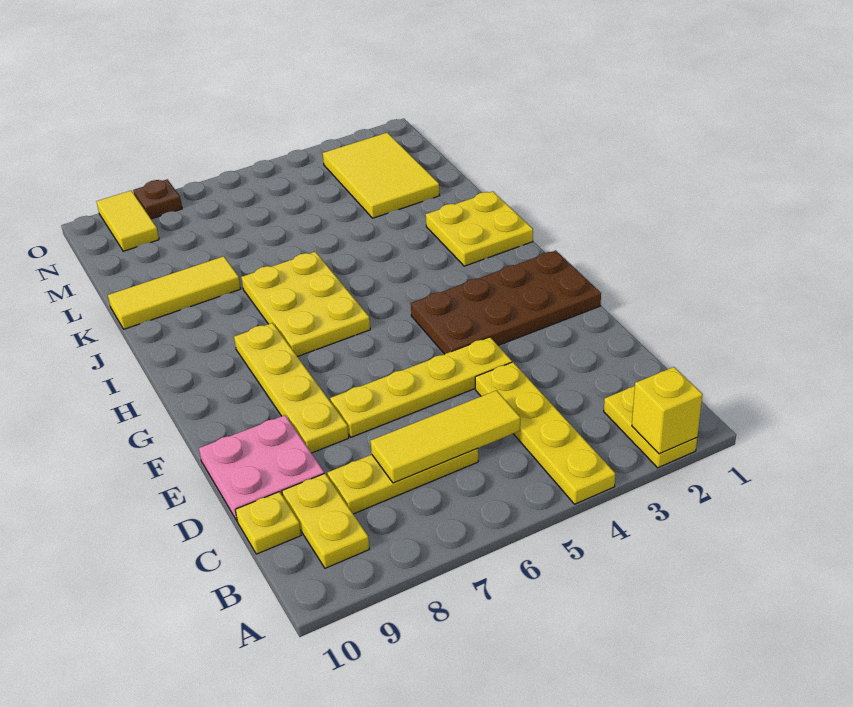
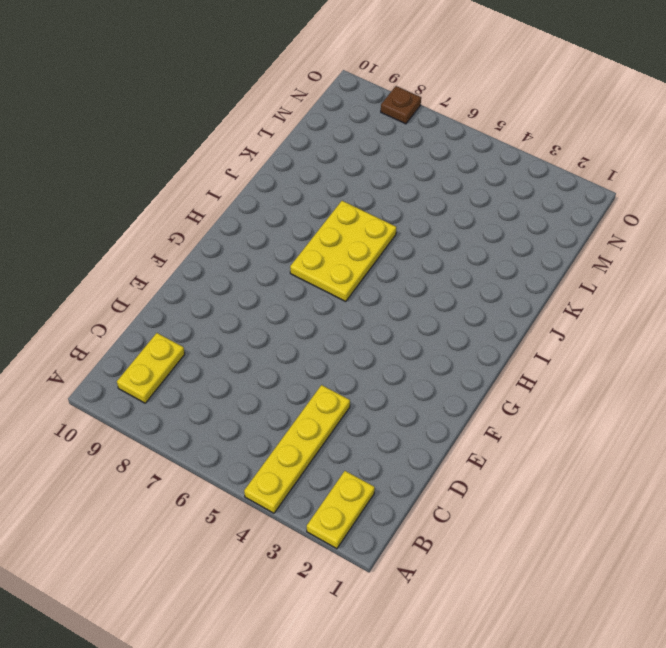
none -> yellow plate C6:C8 level 1
none -> yellow plate C10 level 1
none -> pink plate D9:E10 level 1

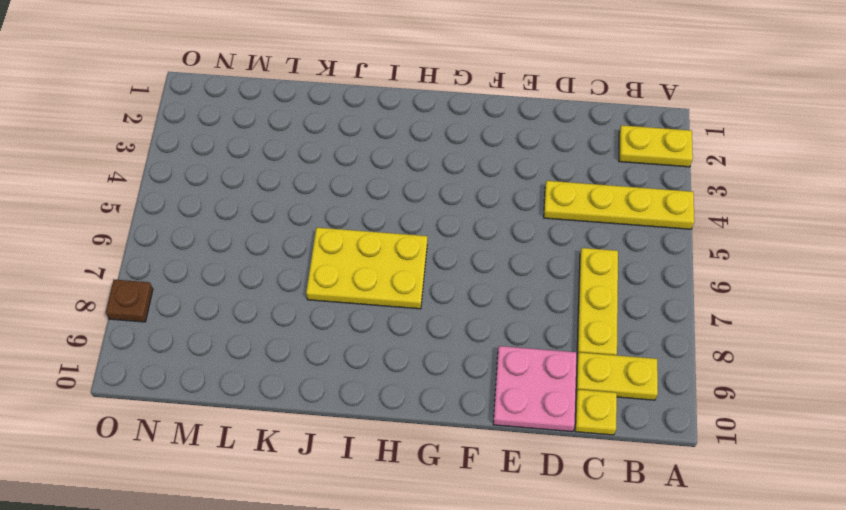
none -> yellow plate E4:E7 level 1
none -> yellow plate E8:H8 level 1
none -> brown plate F1:G4 level 1

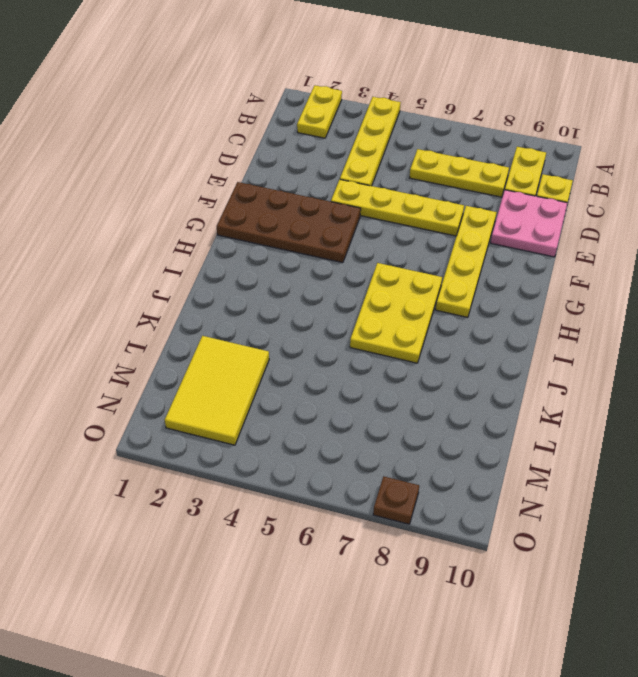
none -> yellow plate I1:J2 level 1
none -> yellow tile K8:K10 level 1
none -> yellow tile N9:O9 level 1

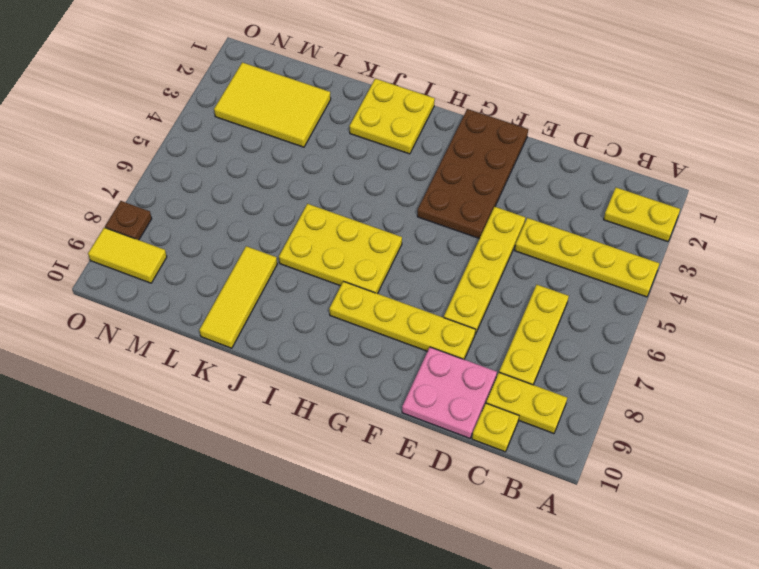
none -> yellow brick A2 level 2
none -> yellow tile C5:C7 level 2

